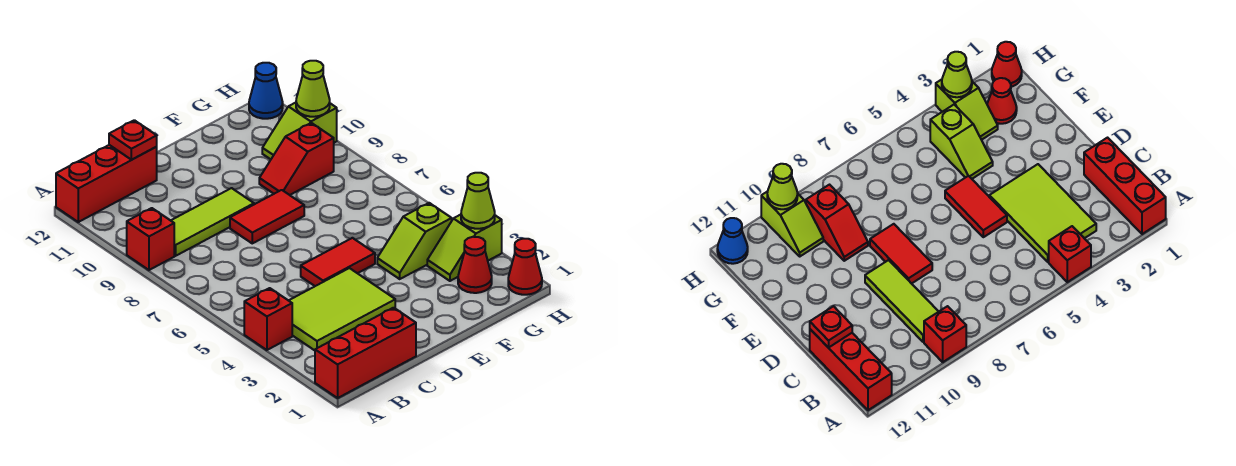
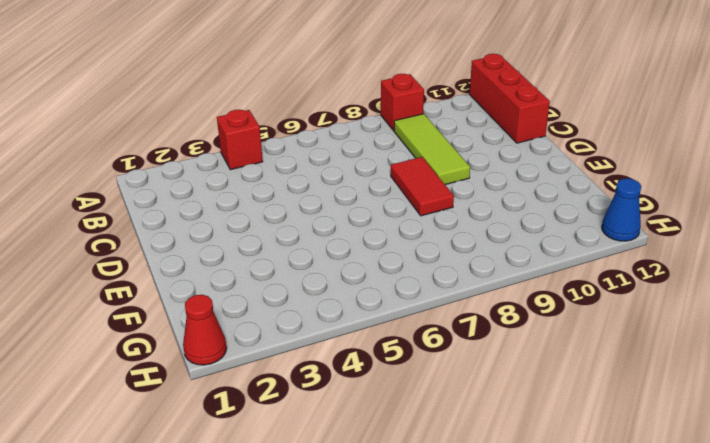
none -> red brick A1:C1 level 1
none -> lime tile B3:D4 level 1
none -> red tile D5:E5 level 1

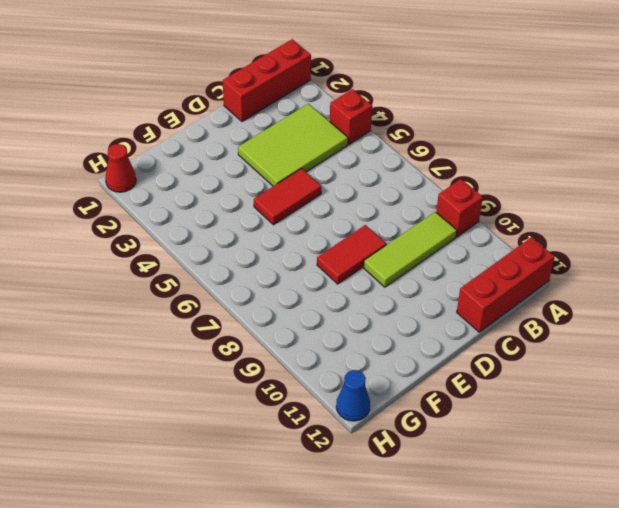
none -> lime slope F4:G4 level 1 top G
none -> red slope F9:G9 level 1 top G
none -> red cone G2 level 1

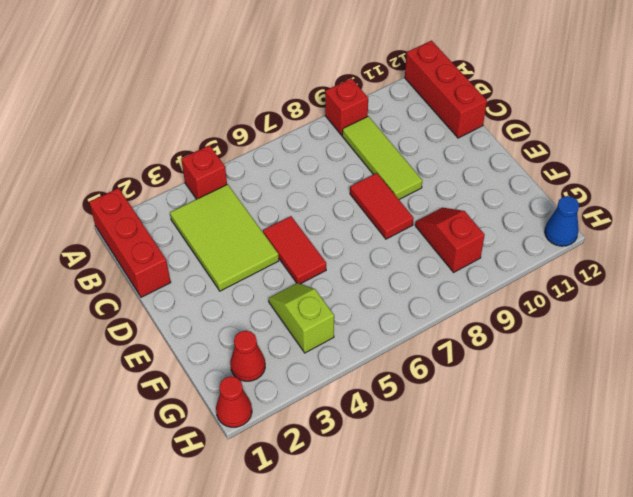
none -> lime slope G3:H3 level 1 top H
none -> lime slope G10:H10 level 1 top H
none -> red plate C12 level 2

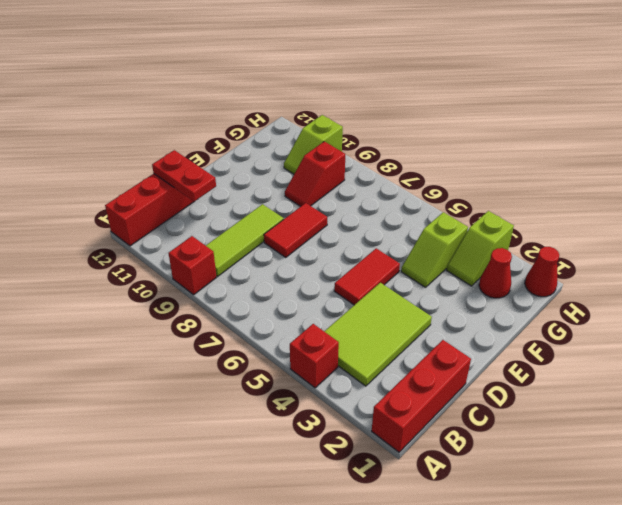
red plate C11:C12 level 2 -> red plate C12 level 2
none -> blue cone H12 level 1
none -> lime cone H3 level 2
none -> lime cone H10 level 2

